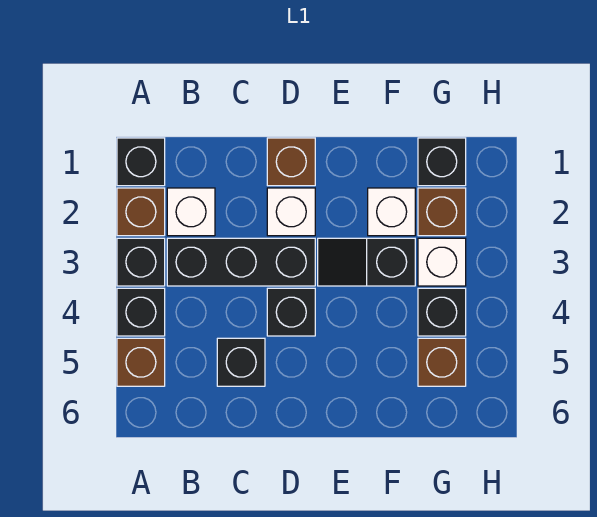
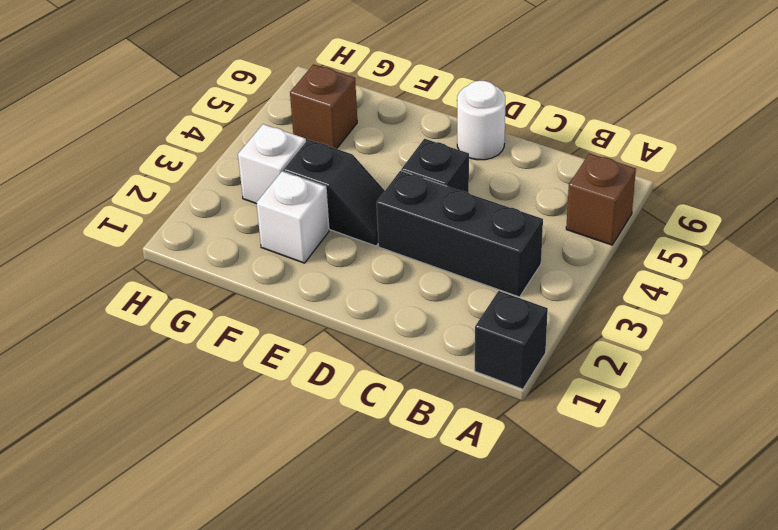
white round brick D6 level 1 -> none
none -> brown brick A2 level 1
none -> black brick A3 level 1
none -> black brick A4 level 1

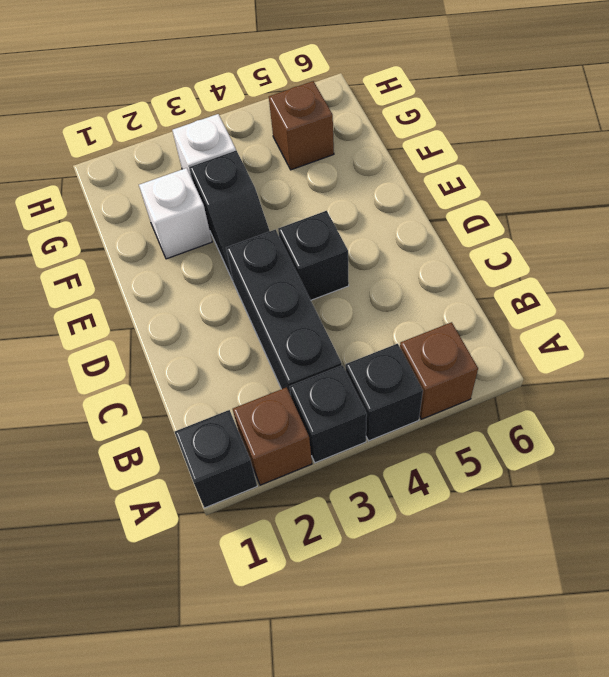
none -> white brick B2 level 1
none -> black brick C5 level 1
none -> brown brick D1 level 1

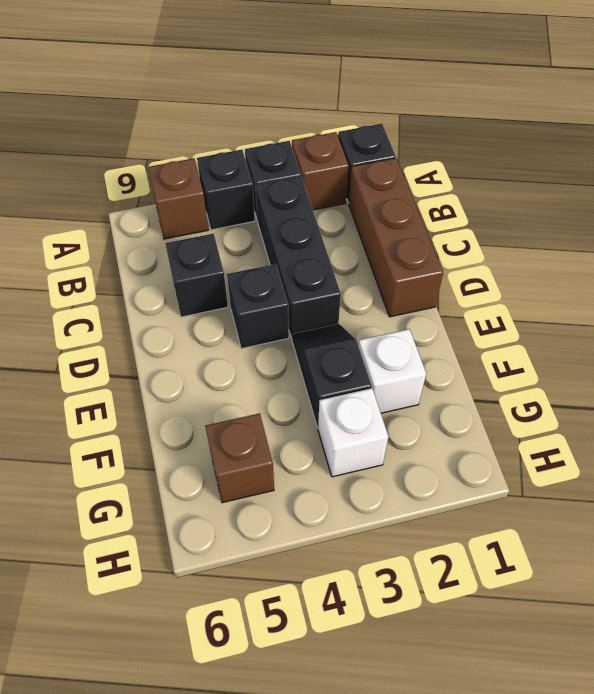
brown brick B1:D1 level 1 -> brown brick D1 level 1
none -> white brick B2 level 1
none -> white brick D2 level 1
none -> black brick G1 level 1

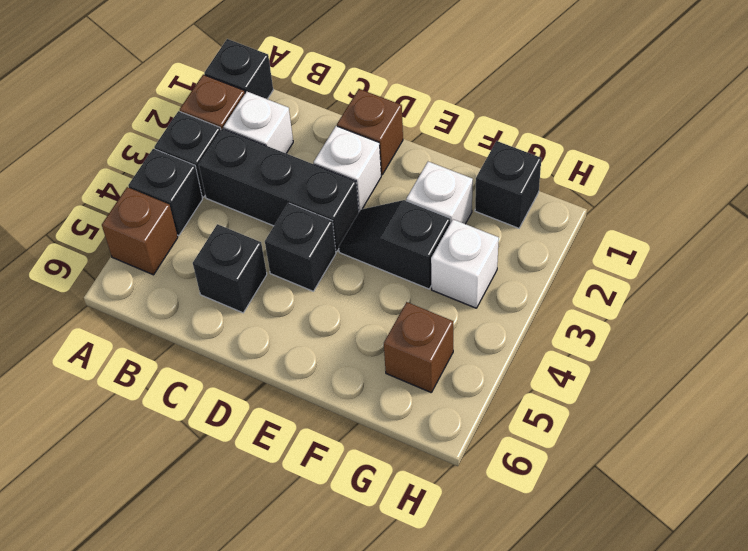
none -> brown brick G2 level 1
none -> black brick G4 level 1

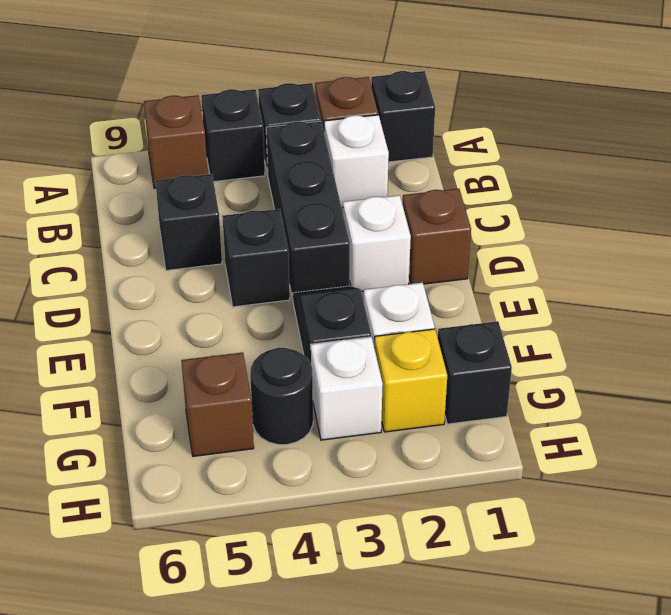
yellow brick G2 level 1 -> brown brick G2 level 1
black round brick G4 level 1 -> black brick G4 level 1

